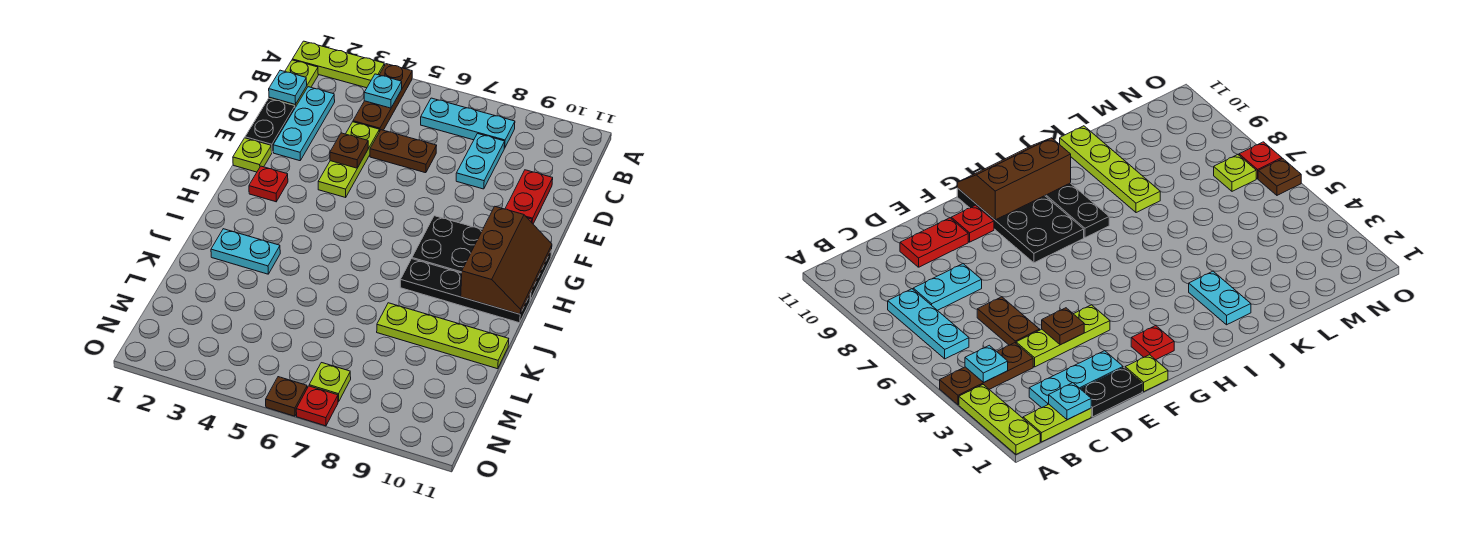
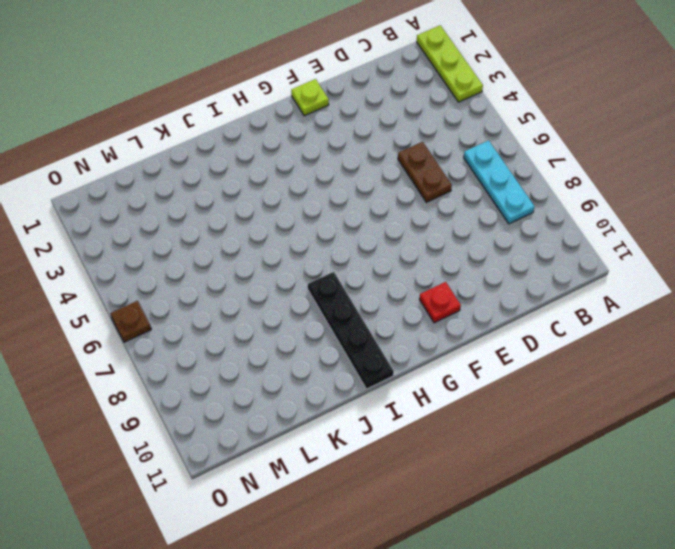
none -> brown plate A4:C4 level 1
none -> lime plate B1:C1 level 1
none -> cyan plate C2:E2 level 1

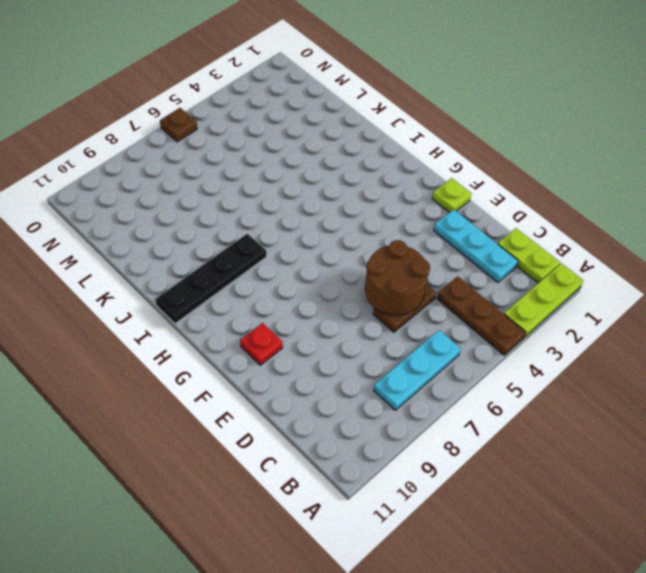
brown round brick D5:E6 level 2 -> none
none -> cyan plate C8:D8 level 1
none -> black plate D1:E1 level 1
none -> lime plate D4:F4 level 1

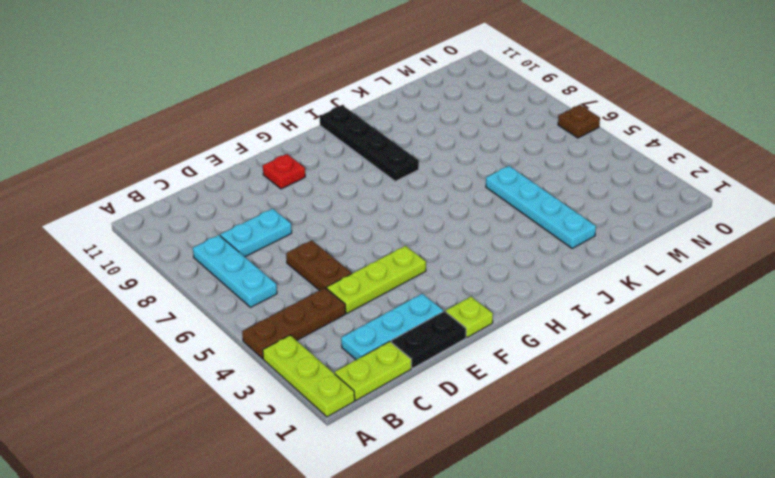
cyan plate K2:K5 level 1 -> none
none -> red plate D10:E10 level 1
none -> red plate G2 level 1
none -> black plate G8:H11 level 1

